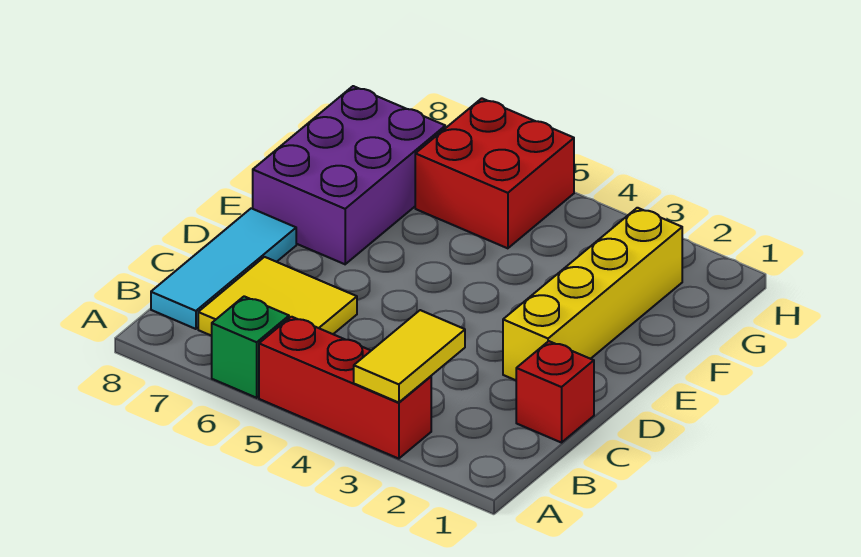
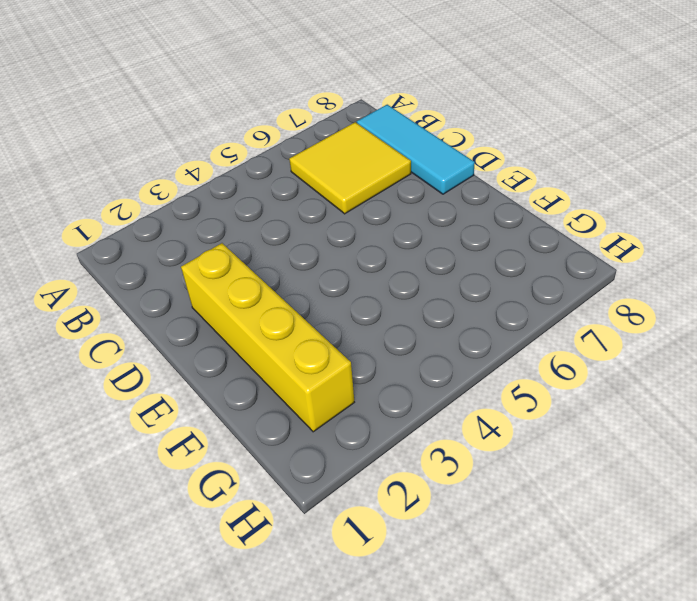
none -> red brick A3:A5 level 1
none -> green brick A6 level 1

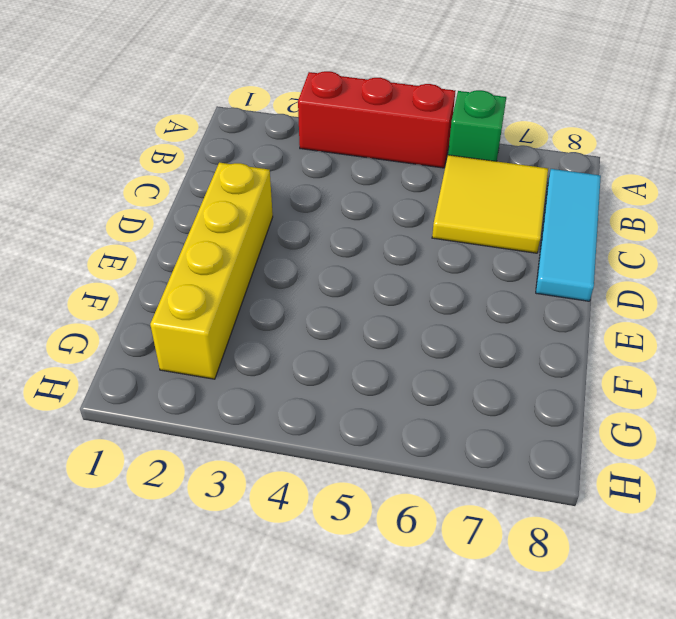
none -> red brick C1 level 1
none -> purple brick E7:G8 level 1

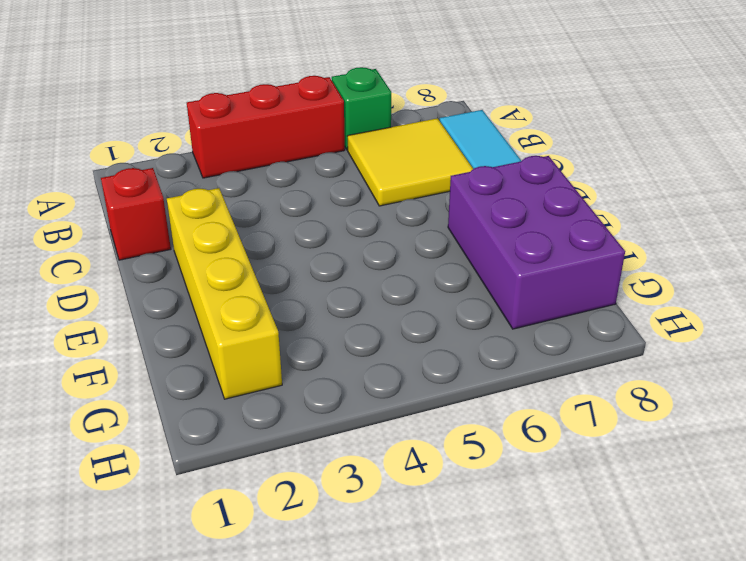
none -> red brick G5:H6 level 1
none -> yellow tile A3:B3 level 2

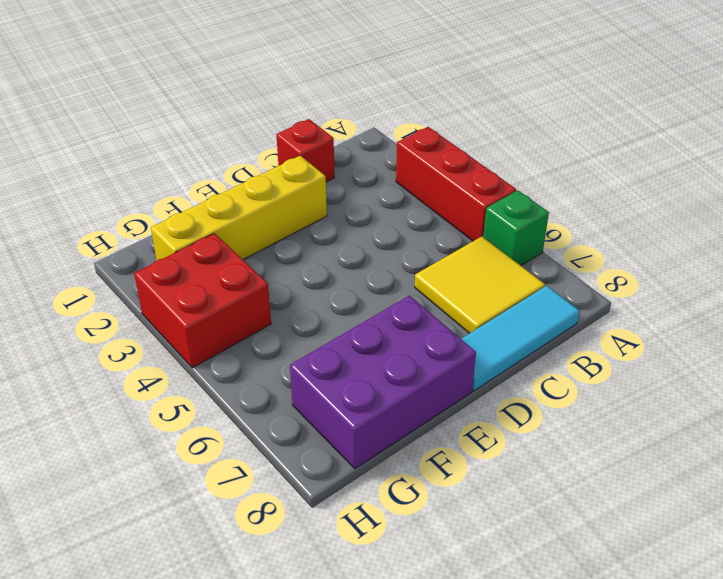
red brick G3:H4 level 1 -> red brick G5:H6 level 1
none -> yellow tile A3:B3 level 2

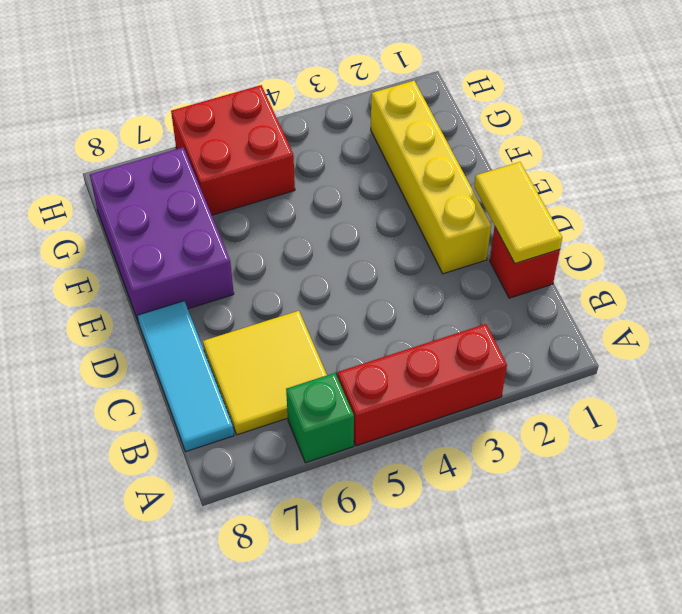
yellow tile C1:D1 level 2 -> yellow tile A3:B3 level 2

